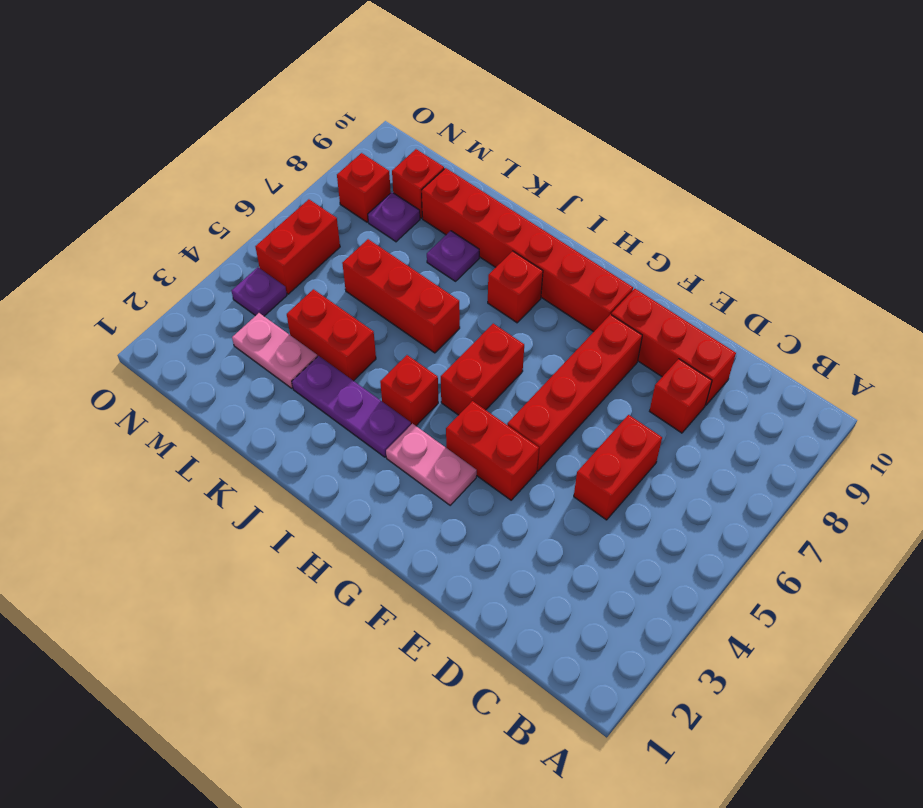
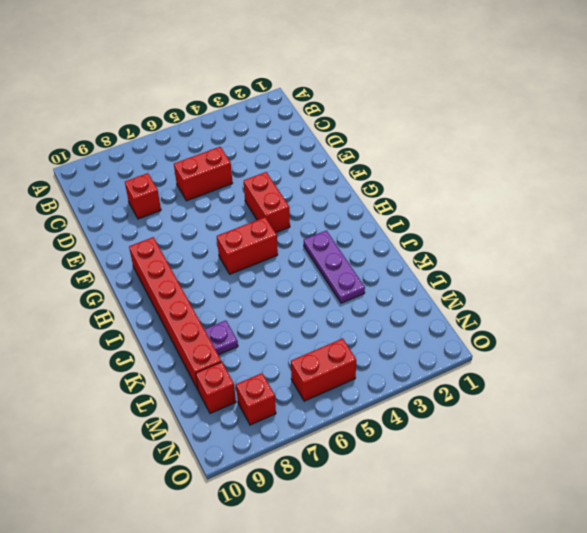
none -> red brick D9:F9 level 1
none -> red brick F5:F8 level 1
none -> pink plate G3:H3 level 1

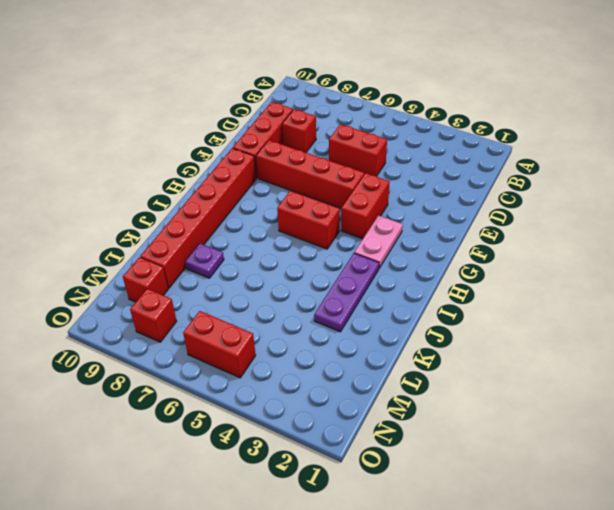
none -> red brick I4 level 1
none -> red brick I8 level 1
none -> red brick J6:L6 level 1

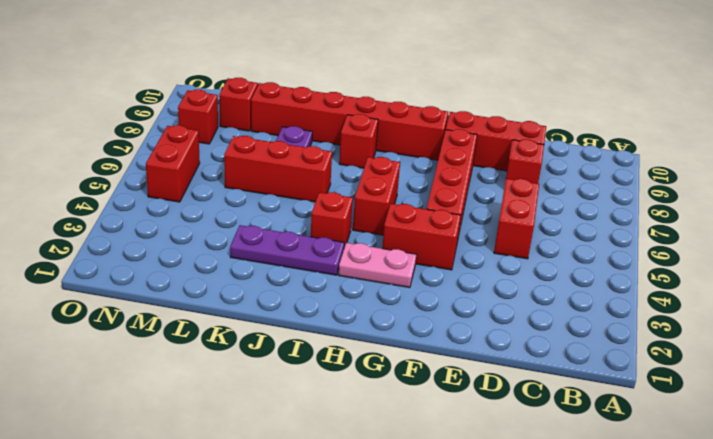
none -> red brick K4:L4 level 1
none -> pink plate L3:M3 level 1
none -> purple plate M8 level 1

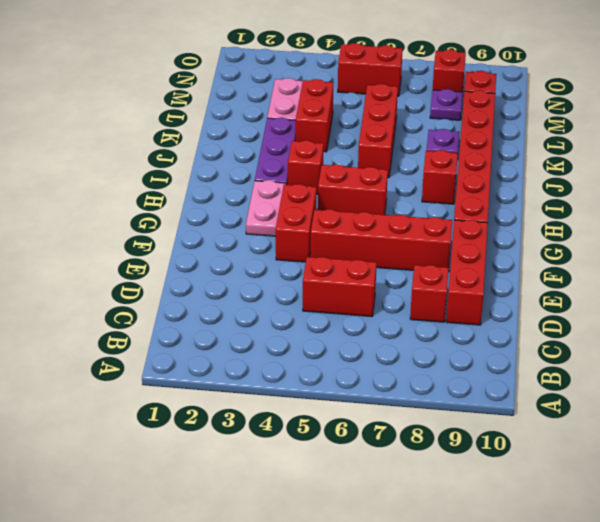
none -> purple plate N4 level 1

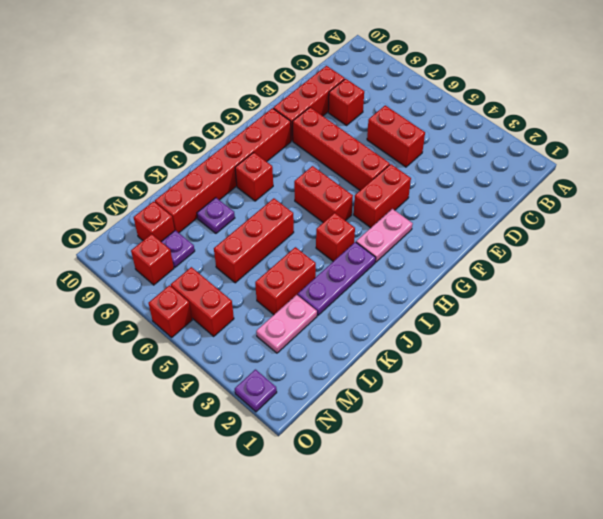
purple plate O2 level 1 -> purple plate N4 level 1
red brick O6 level 1 -> none

